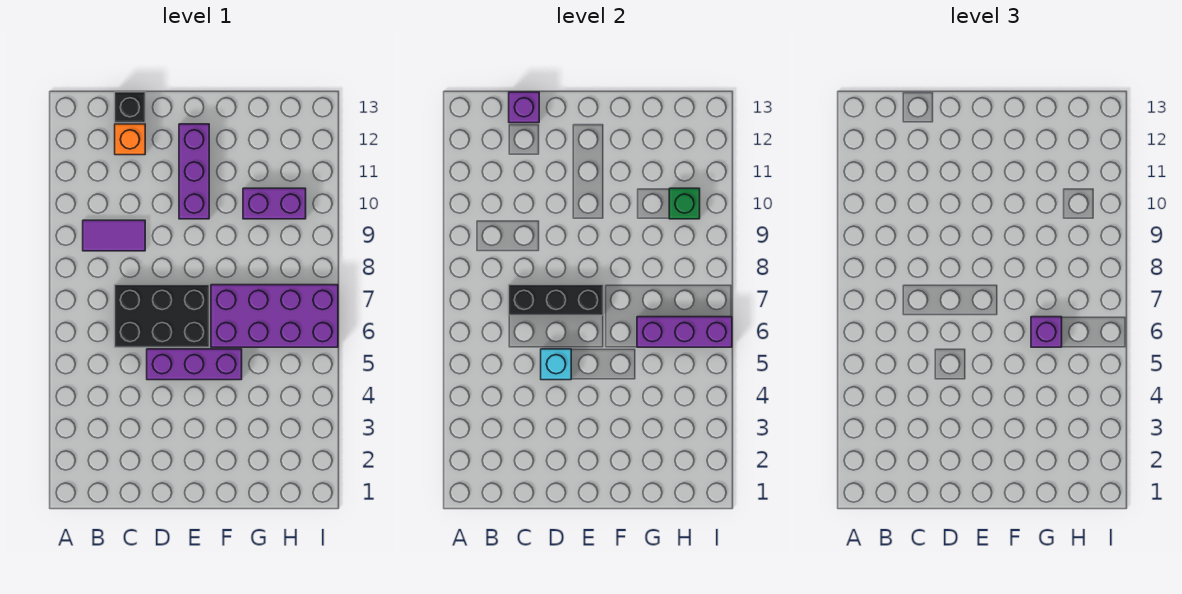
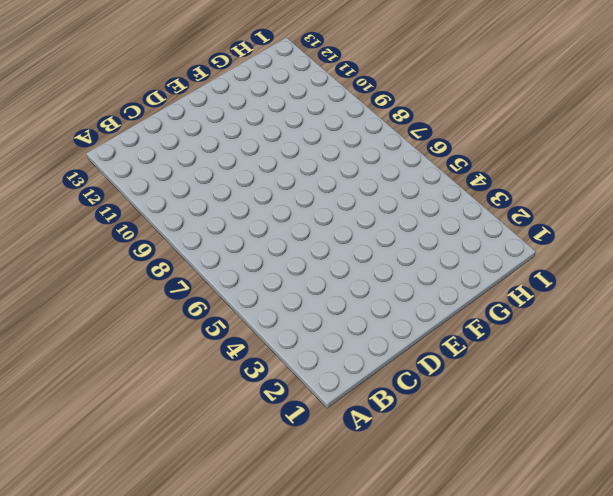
none -> purple tile B9:C9 level 1
none -> black brick C6:E7 level 1
none -> orange brick C12 level 1

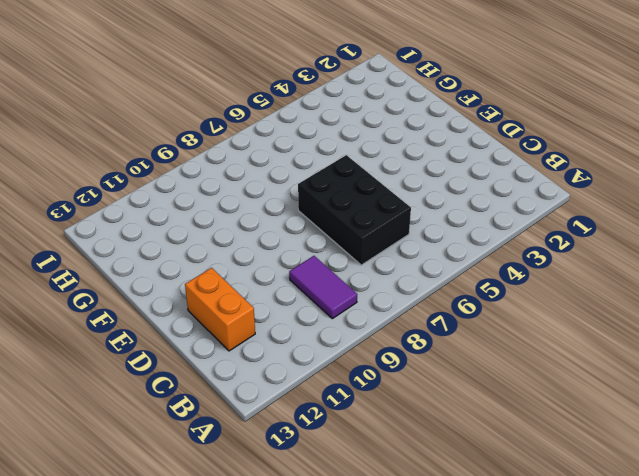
orange brick C12:D12 level 1 -> orange brick C12 level 1
none -> black brick C13 level 1
none -> purple brick D5:F5 level 1
none -> purple brick E10:E12 level 1

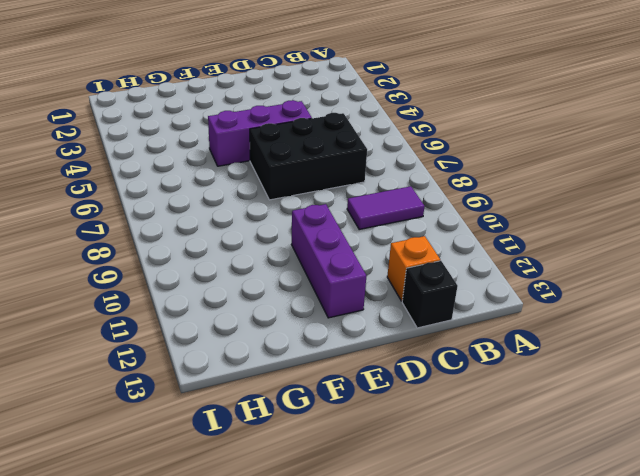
none -> purple brick F6:I7 level 1
none -> purple brick G10:H10 level 1
none -> black brick C7:E7 level 2

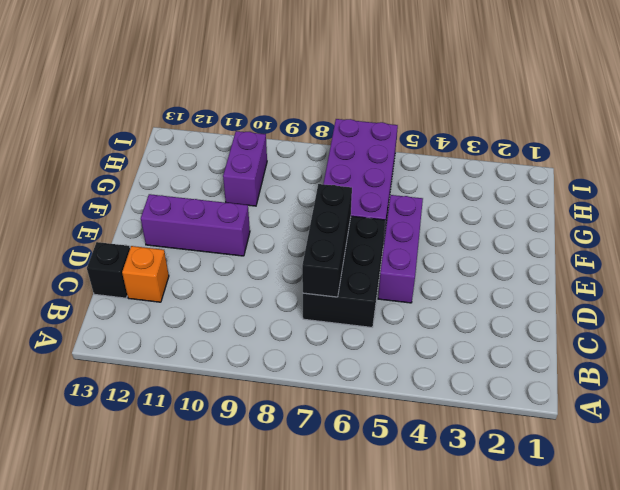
none -> purple tile B9:C9 level 1
none -> purple brick C13 level 2
none -> cyan brick D5 level 2

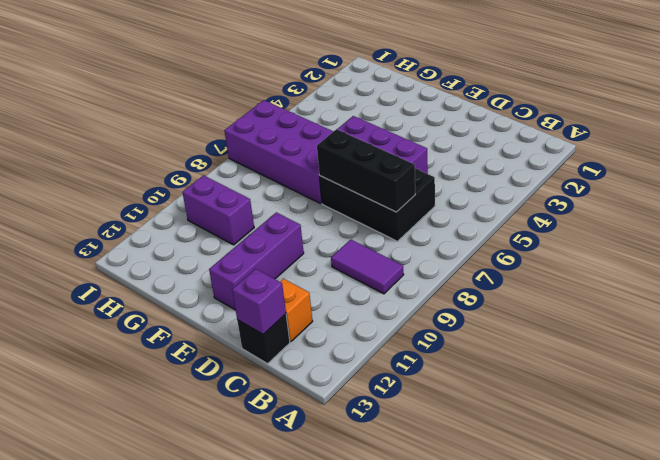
none -> cyan brick D5 level 2
none -> purple brick G6:I6 level 2
none -> green brick H10 level 2

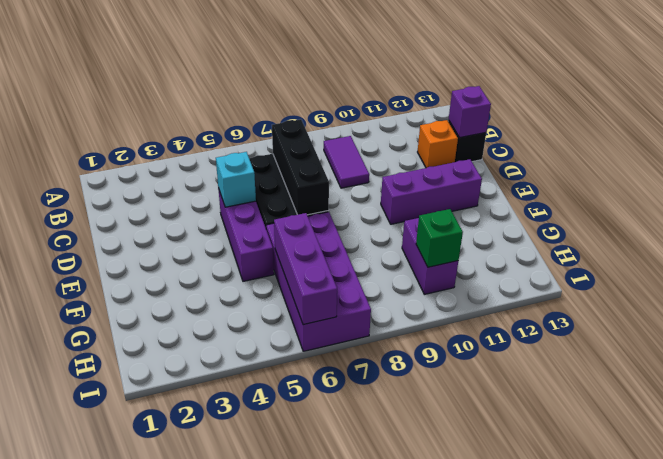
none -> purple brick G6 level 3

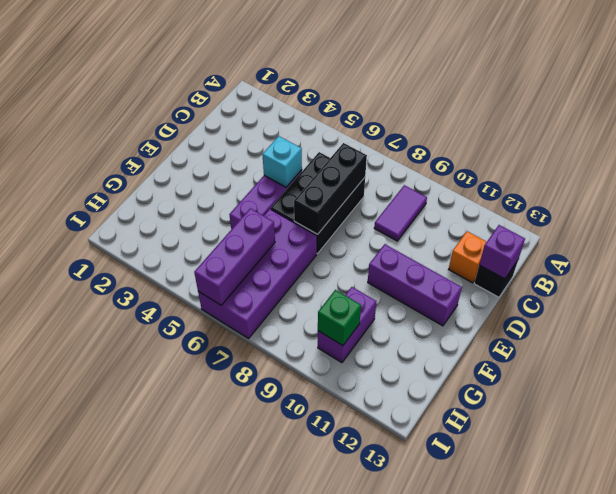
none -> purple brick G6 level 3

